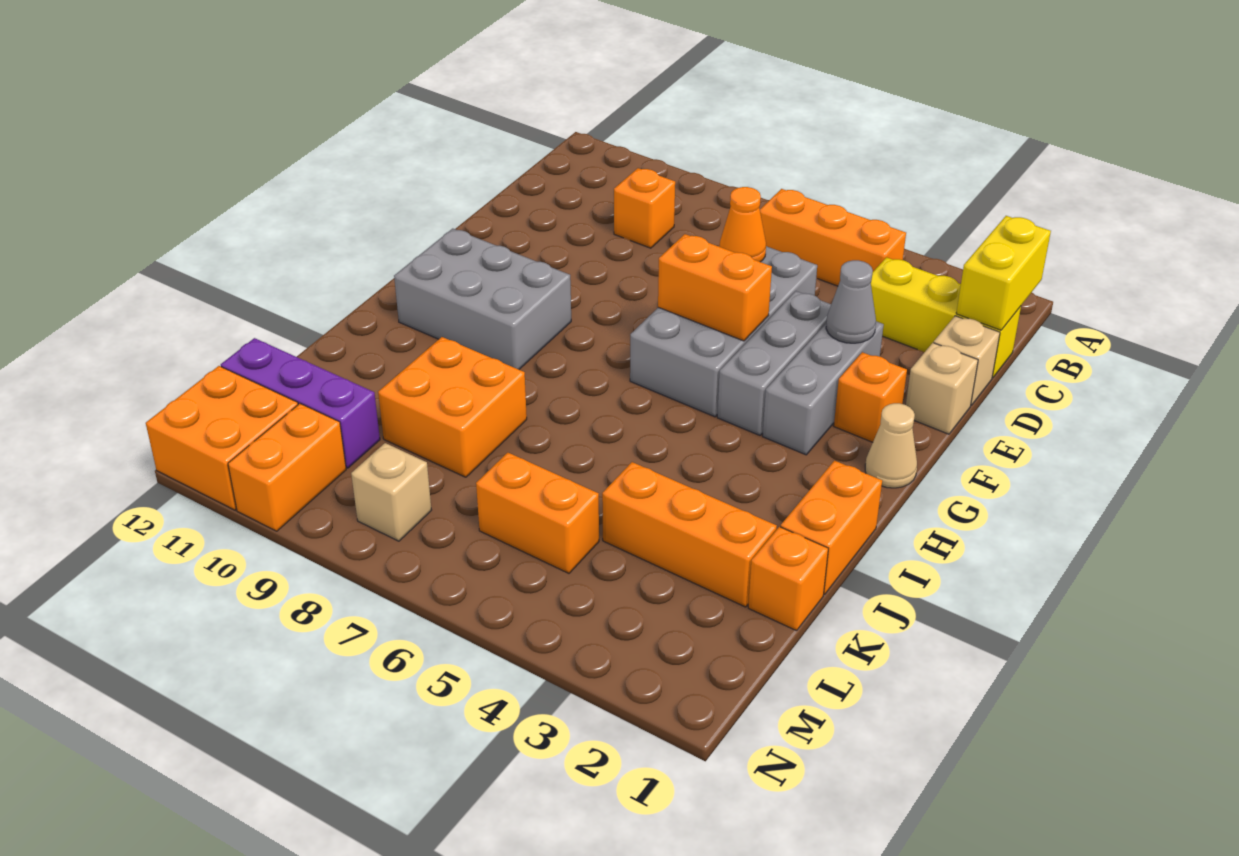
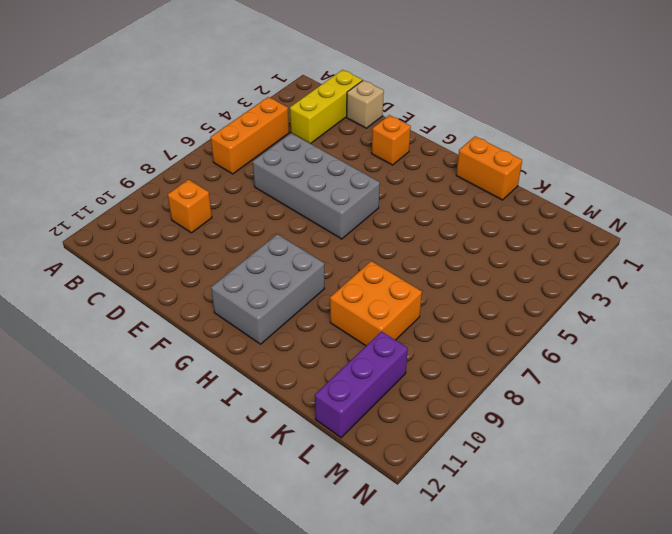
none -> tan brick E1 level 1
none -> grey brick E3:G3 level 1
none -> grey brick E4:G4 level 1

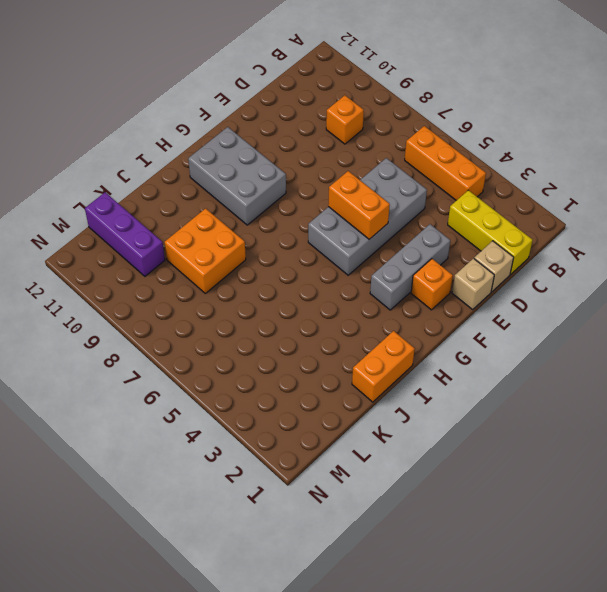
none -> grey brick E4:G4 level 1
none -> tan cone G1 level 1
none -> orange brick K1 level 1

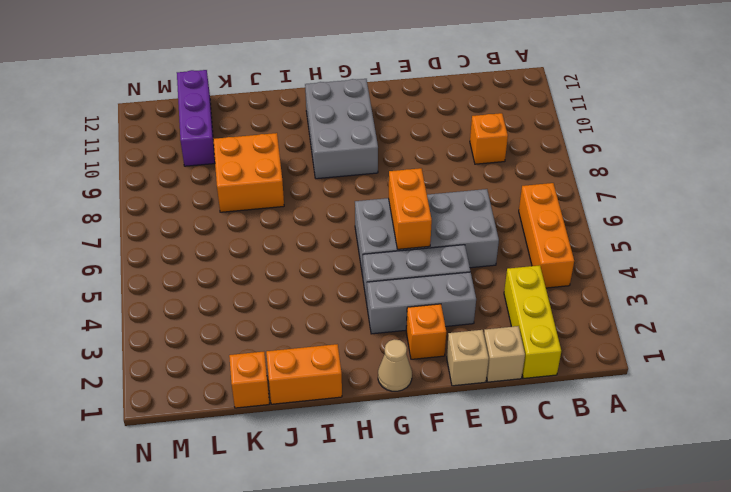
none -> orange brick K2:K4 level 1
none -> orange brick L5:L6 level 1
none -> tan brick M8 level 1

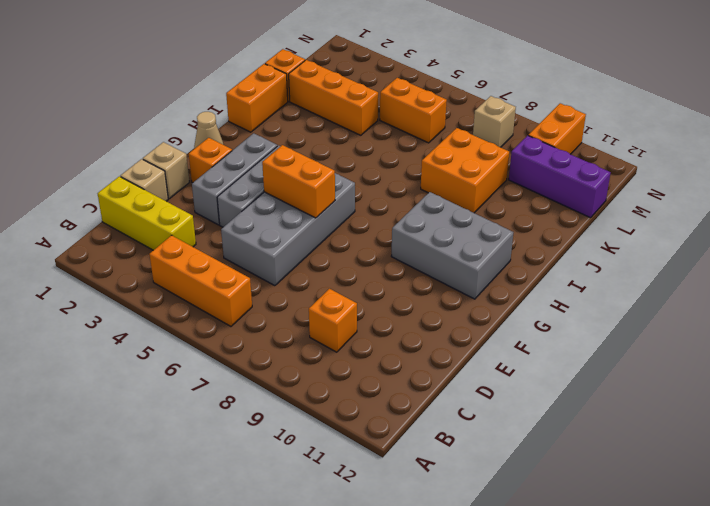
none -> orange brick M11:N12 level 1
none -> yellow brick B1:C1 level 2
none -> orange cone D6 level 2

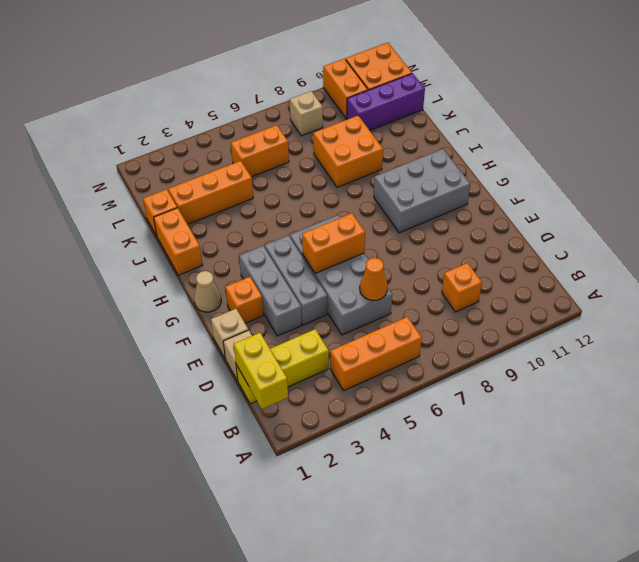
none -> grey cone E3 level 2

